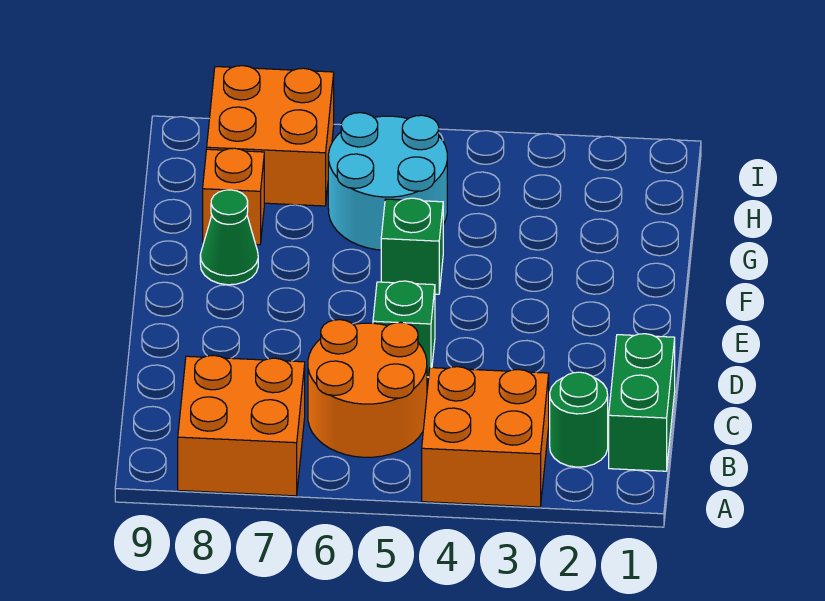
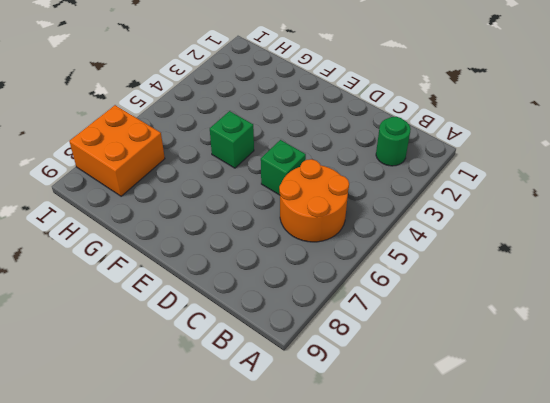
none -> orange brick A3:B4 level 1
none -> orange brick A7:B8 level 1

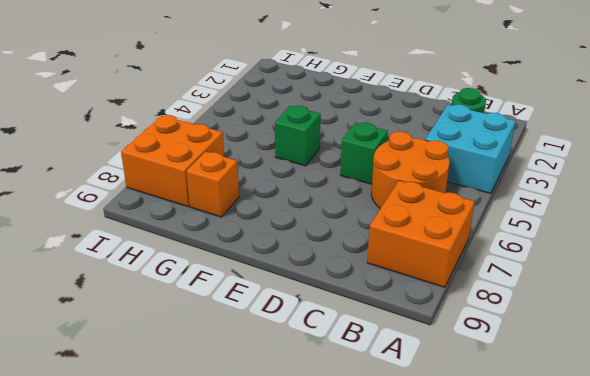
cyan brick A3:B4 level 1 -> orange brick A3:B4 level 1
none -> green brick B1:C1 level 1
none -> green cone F8 level 1

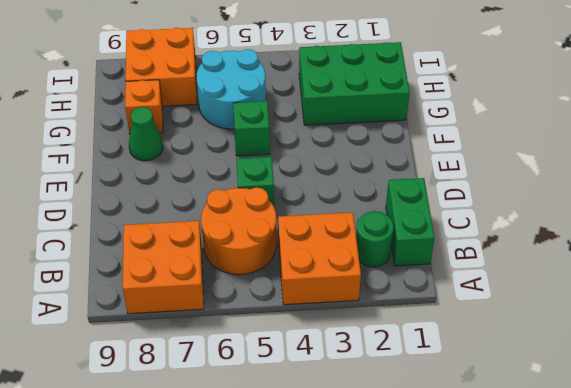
green brick G1:H3 level 1 -> none

